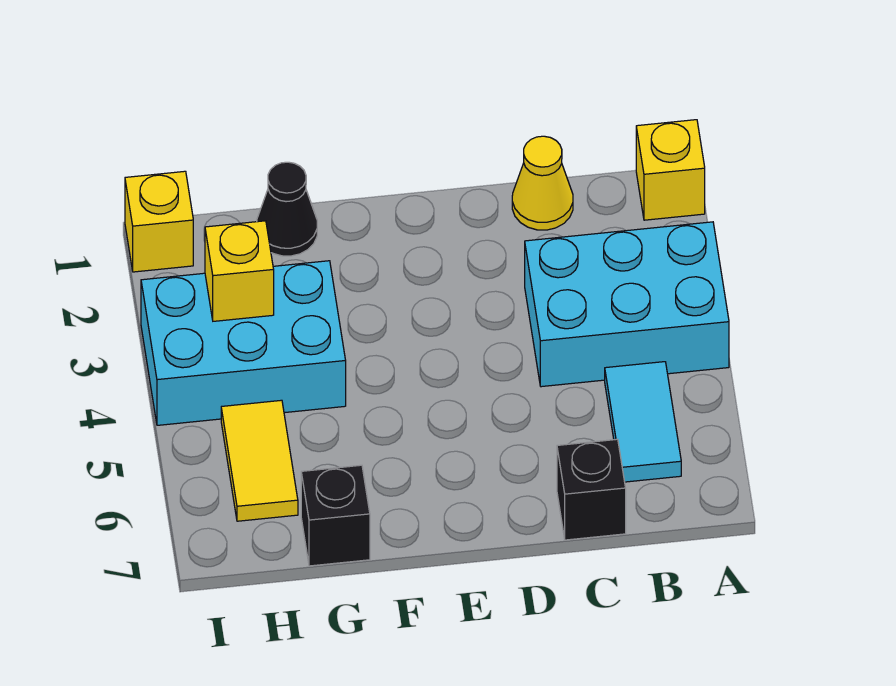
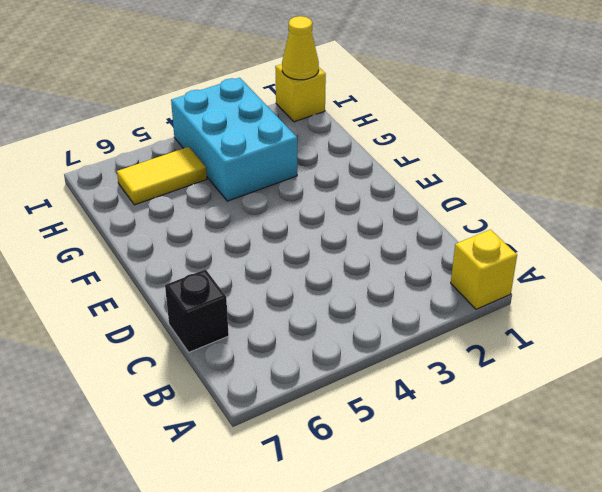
yellow cone I1 level 2 -> yellow cone C1 level 1
none -> cyan brick A3:C4 level 1
none -> cyan tile B5:B6 level 1

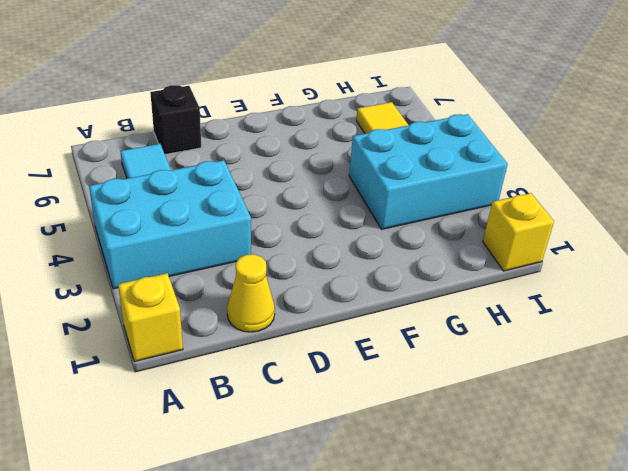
none -> black cone G1 level 1
none -> black brick G7 level 1

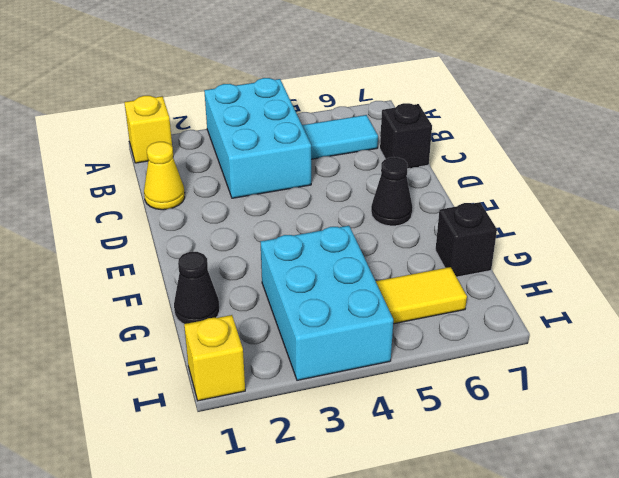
black cone E6 level 1 -> none
none -> yellow brick H3 level 2

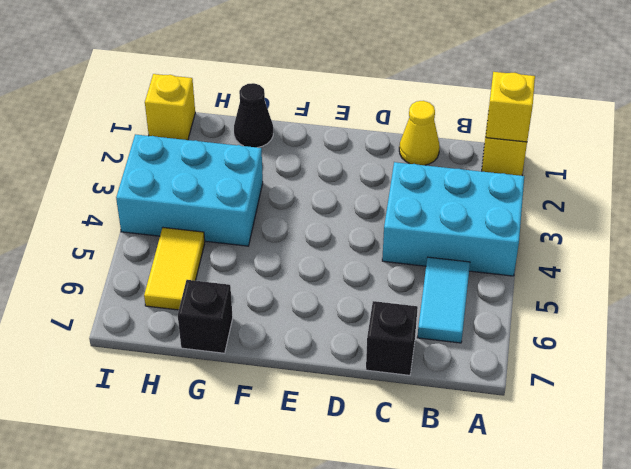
yellow brick A1 level 2 -> yellow brick H3 level 2

